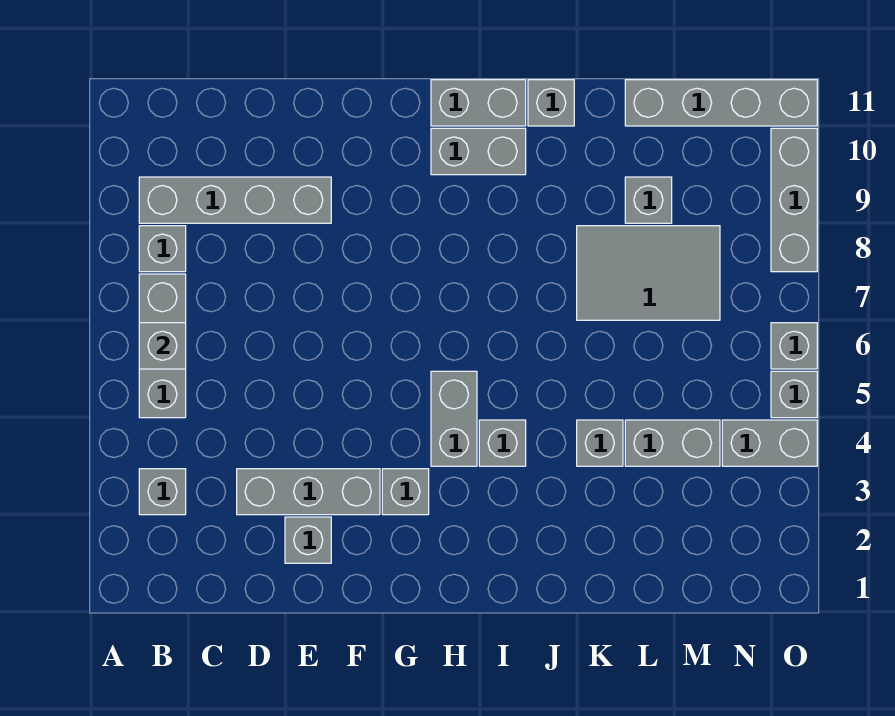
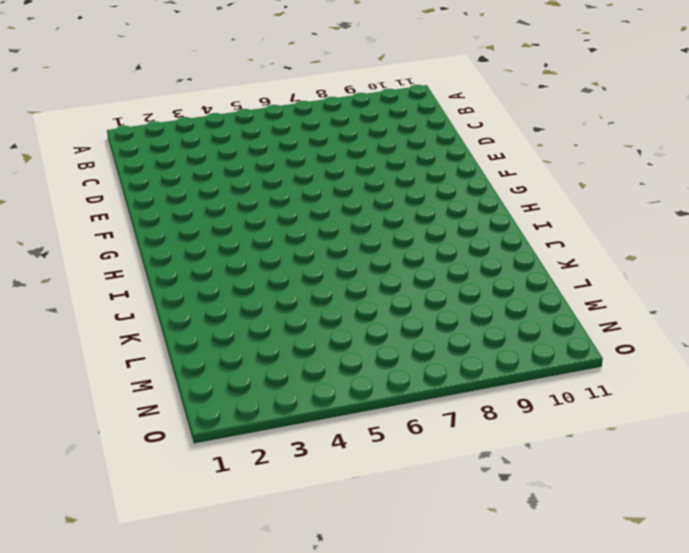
none -> grey brick B3 level 1
none -> grey brick B5:B7 level 1
none -> grey brick B8 level 1

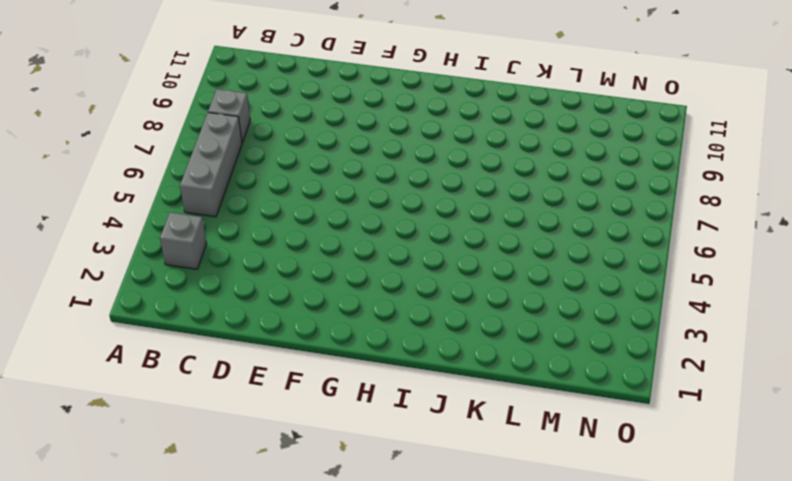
none -> grey brick B9:E9 level 1
none -> grey brick D3:F3 level 1
none -> grey brick E2 level 1

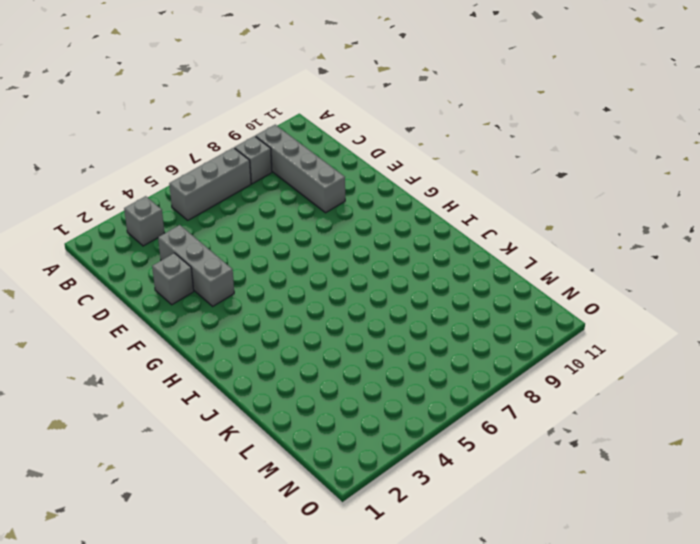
none -> grey brick G3 level 1
none -> grey brick H4:H5 level 1
none -> grey brick H10:I10 level 1

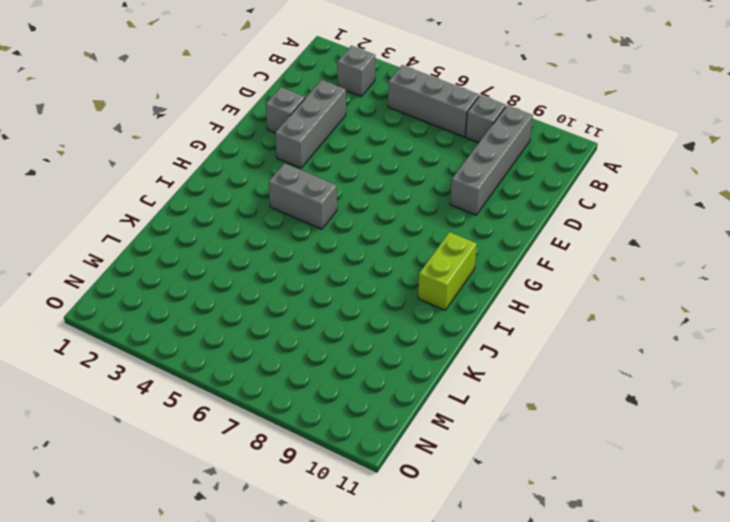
lime brick H10:I10 level 1 -> grey brick H10:I10 level 1
none -> grey brick G3 level 1
none -> grey brick H11:I11 level 1
none -> grey brick I4 level 1

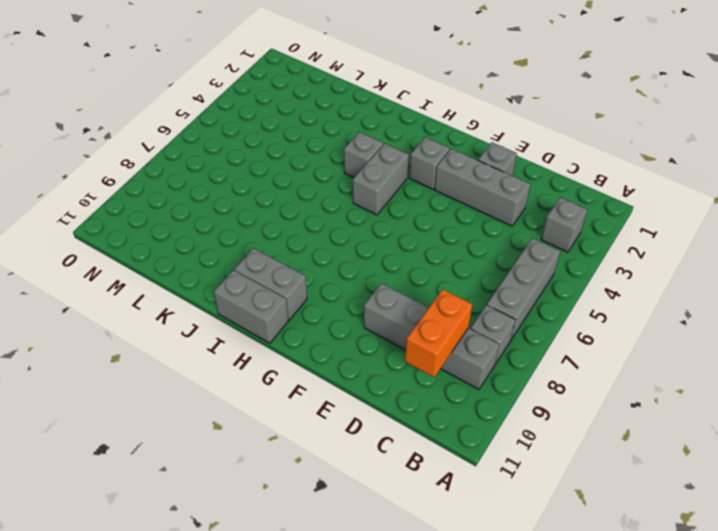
orange brick C9:C10 level 2 -> none
none -> grey brick J11 level 1
none -> grey brick K4 level 1
none -> grey tile K7:M8 level 1

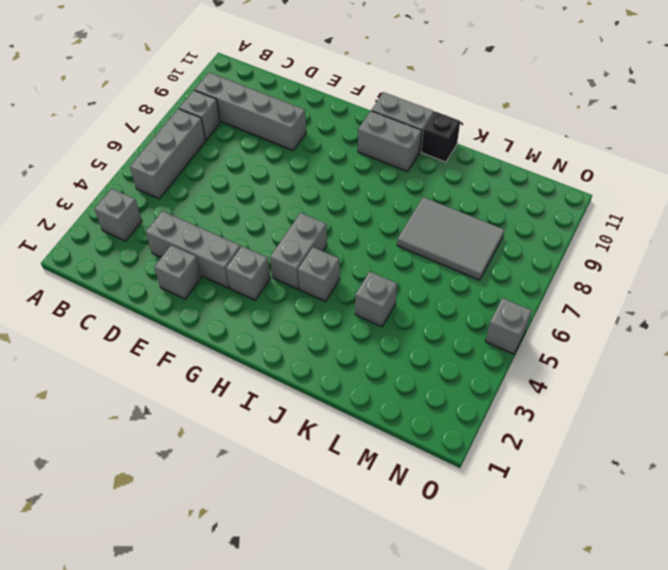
black brick J11 level 1 -> grey brick J11 level 1
none -> grey brick L4:M4 level 1
none -> grey brick L9 level 1
none -> grey brick L11:O11 level 1

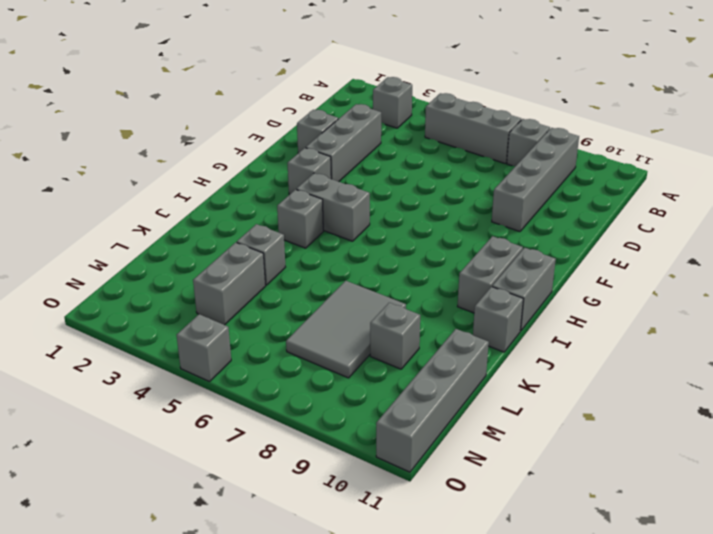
none -> grey brick N4:O4 level 1
none -> grey brick O6 level 1
none -> grey brick O8:O10 level 1

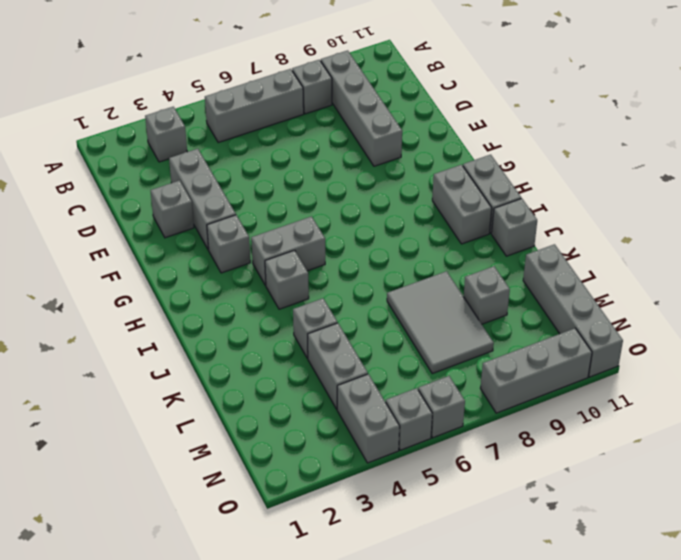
none -> grey brick B6 level 2

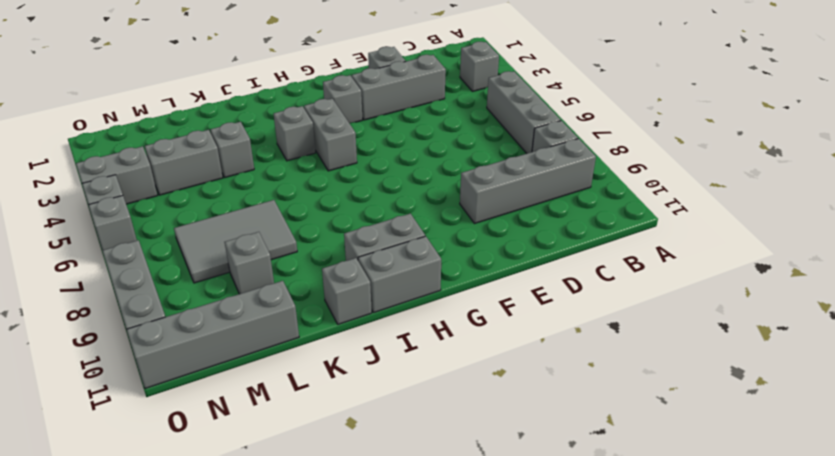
none -> grey brick B6 level 2

